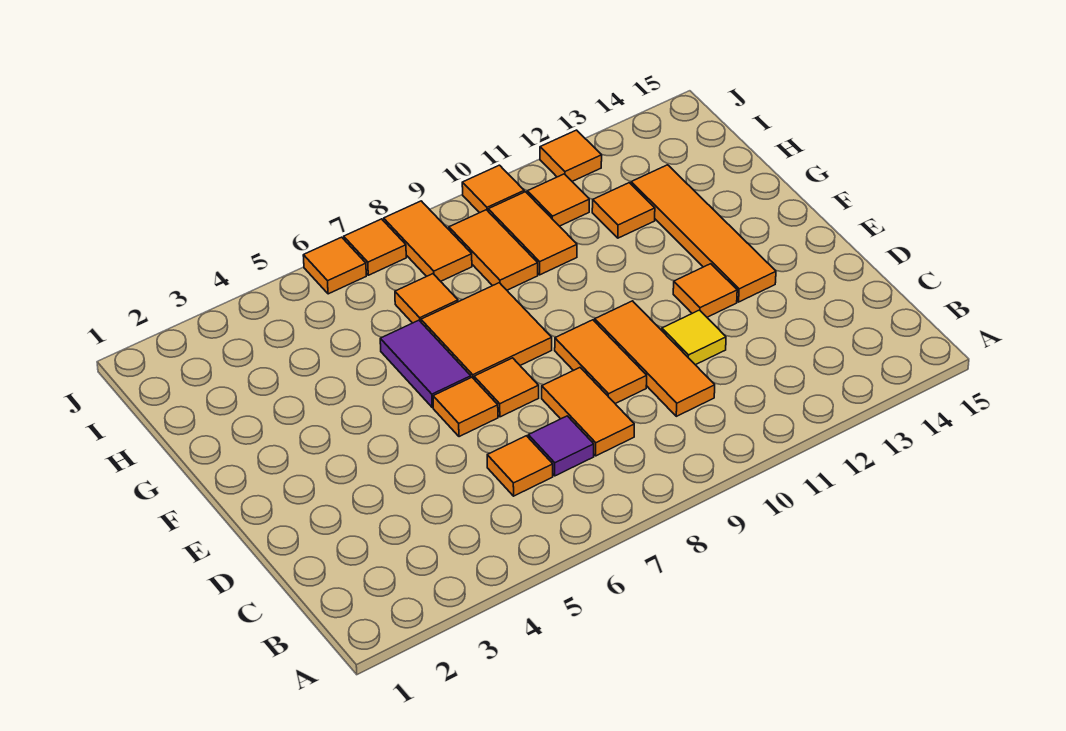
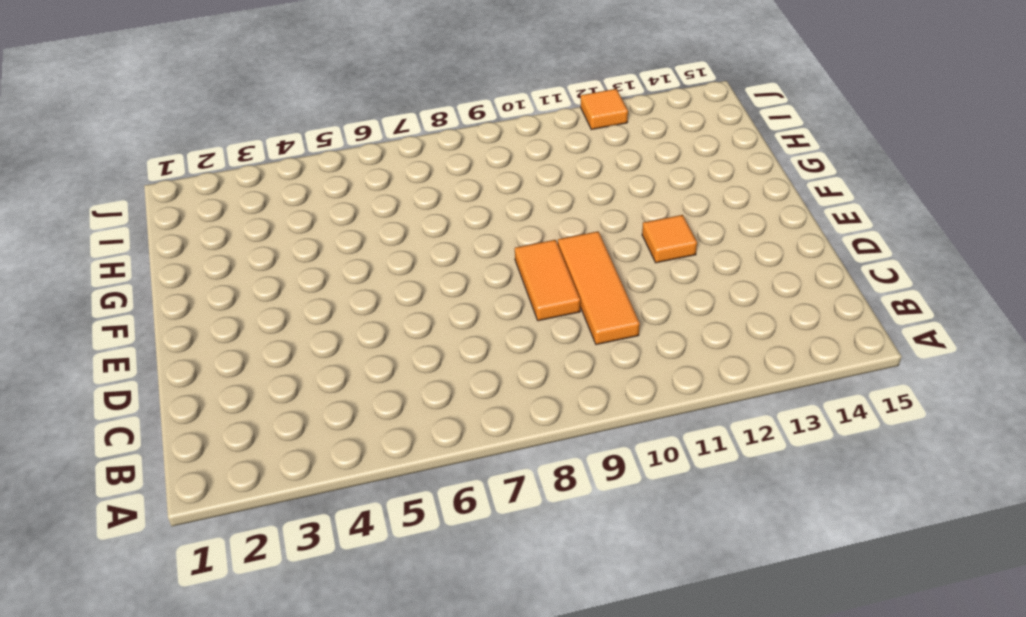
none -> orange tile C6 level 1
none -> purple tile C7 level 1
none -> orange tile C8:D8 level 1

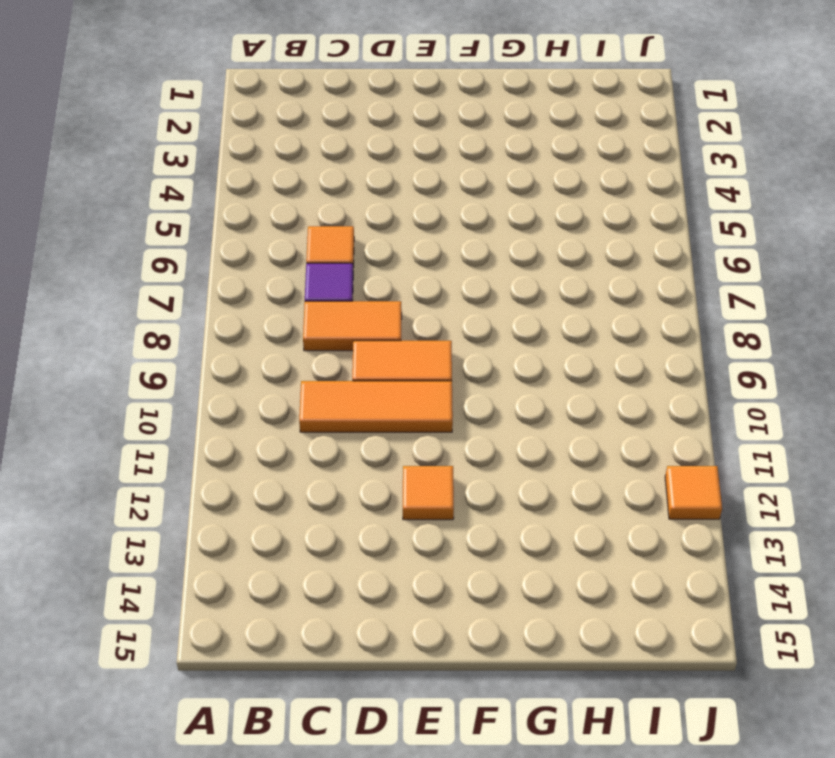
none -> yellow tile D11 level 1
none -> orange tile E6 level 1
none -> orange tile E7 level 1

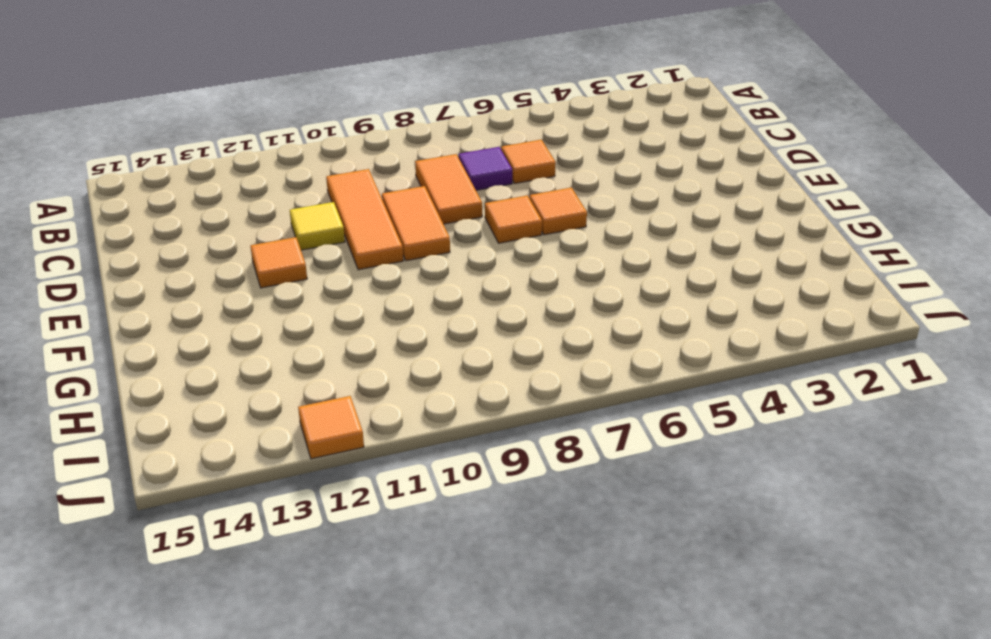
none -> orange tile E13:H13 level 1
none -> purple tile F6:G6 level 1
none -> orange tile F7:G8 level 1

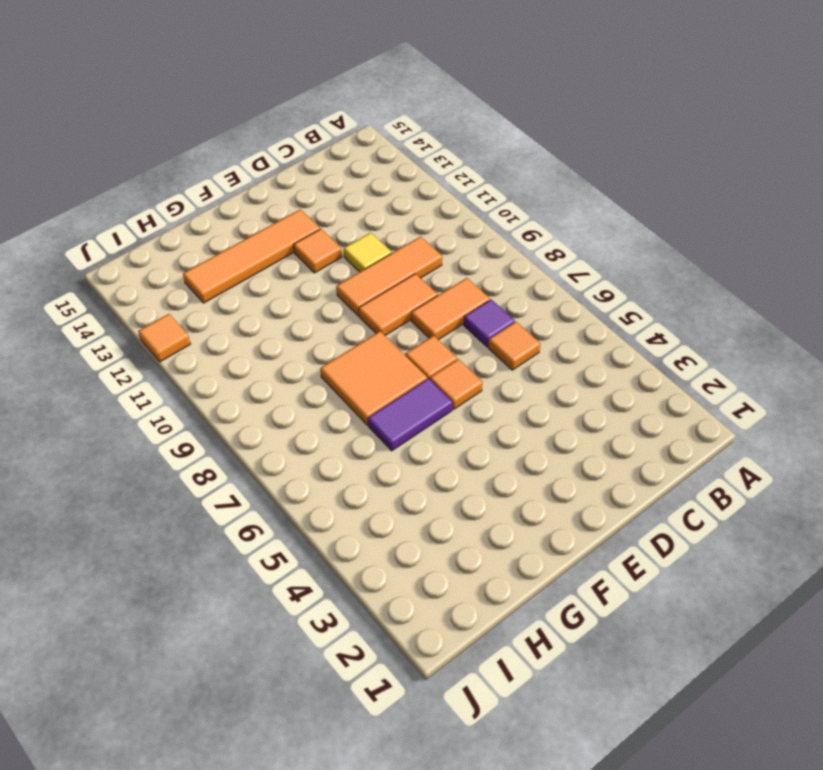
none -> orange tile H7 level 1
none -> orange tile H9:I9 level 1
none -> orange tile H10:I10 level 1

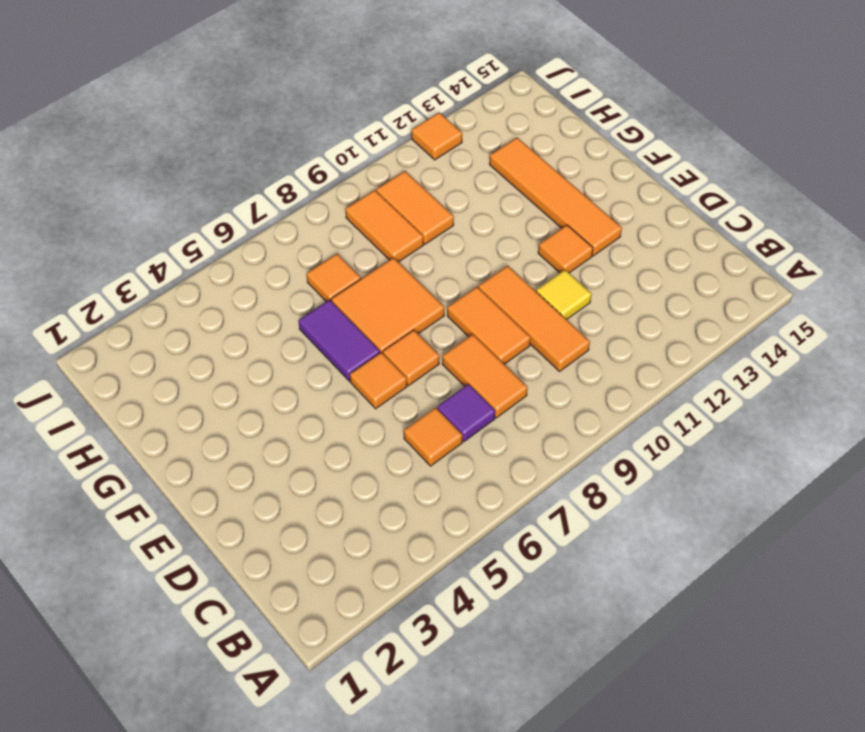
none -> orange tile H12 level 1
none -> orange tile I8:J8 level 1
none -> orange tile I11 level 1

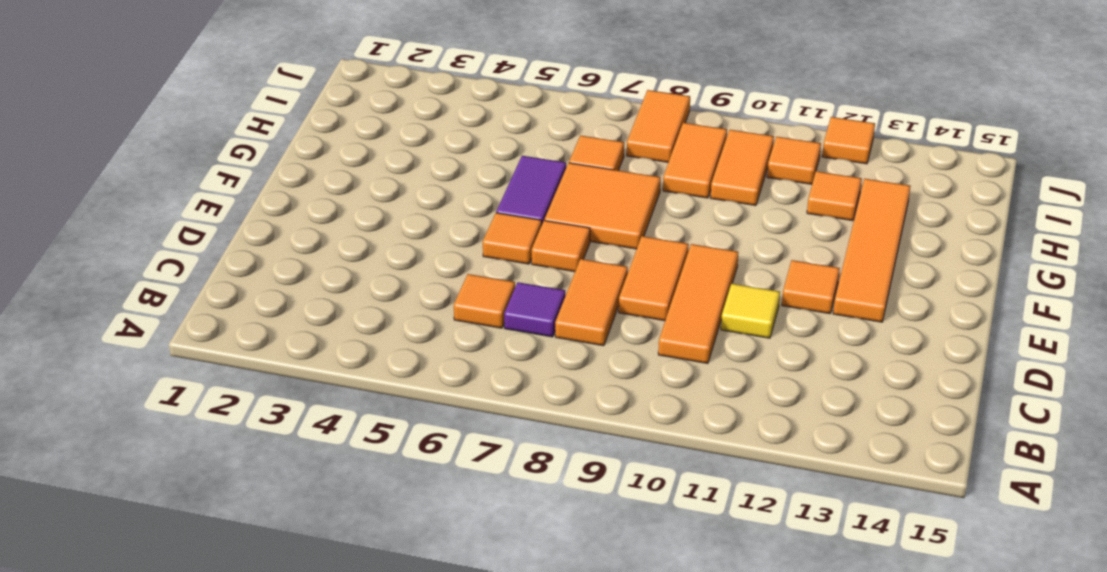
none -> orange tile J6 level 1
none -> orange tile J7 level 1
none -> orange tile J10 level 1

